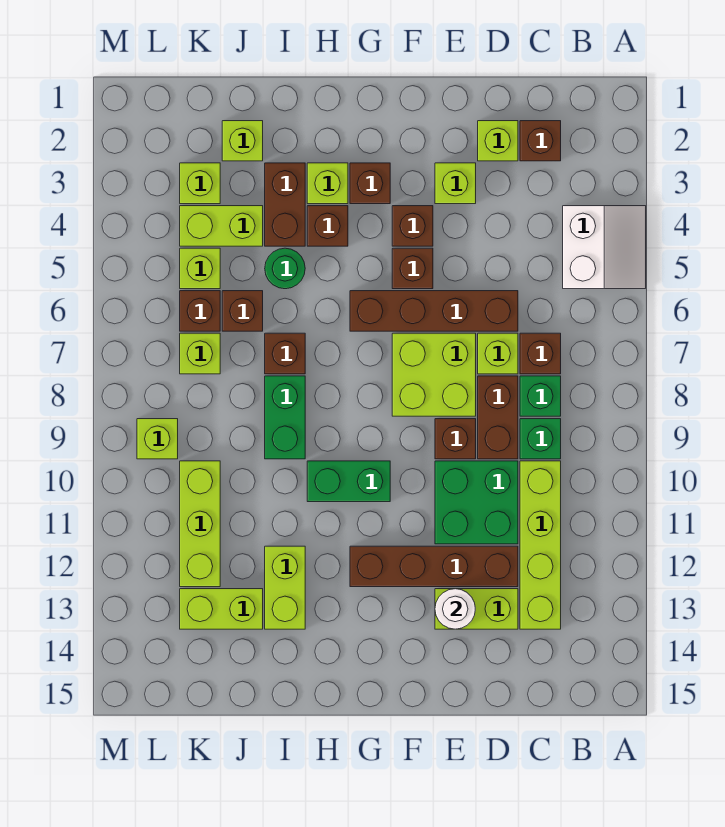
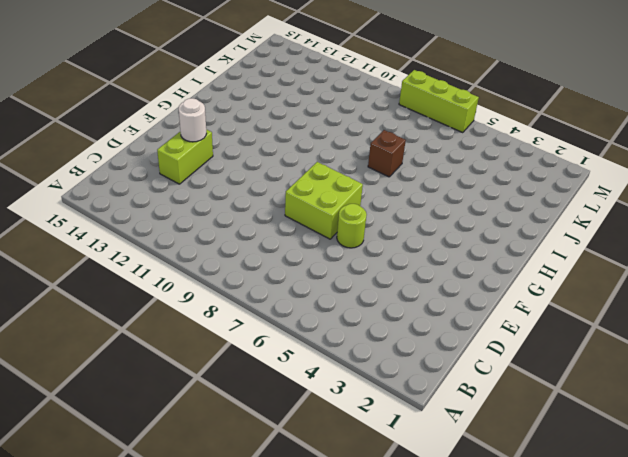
lime round brick E6 level 1 -> brown brick D6:G6 level 1
lime brick M6:M8 level 1 -> lime brick K10:K12 level 1
none -> white slope A4:B5 level 1 top B
none -> brown brick C2 level 1
none -> brown brick C7 level 1
none -> green brick C8 level 1

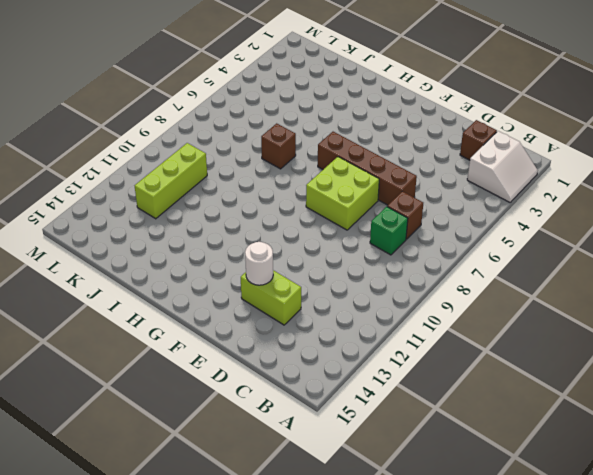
white slope A2:B3 level 1 top B -> white slope A4:B5 level 1 top B
none -> green brick C9 level 1
none -> lime brick C10:C13 level 1
none -> lime brick D2 level 1
none -> lime brick D7 level 1

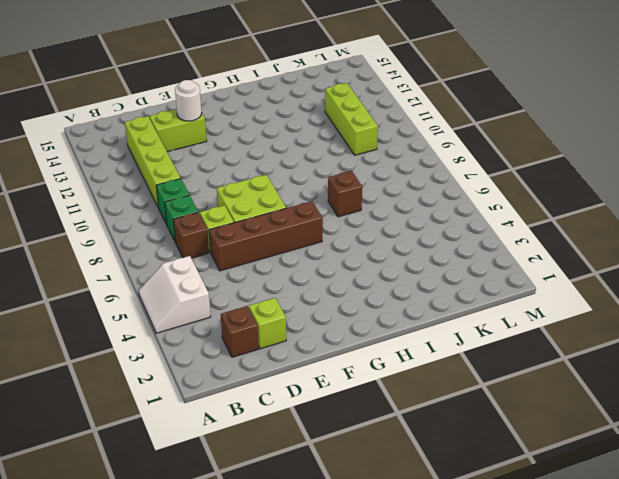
none -> brown brick D8:D9 level 1
none -> green brick D10:E11 level 1
none -> brown brick D12:G12 level 1
none -> lime brick E3 level 1

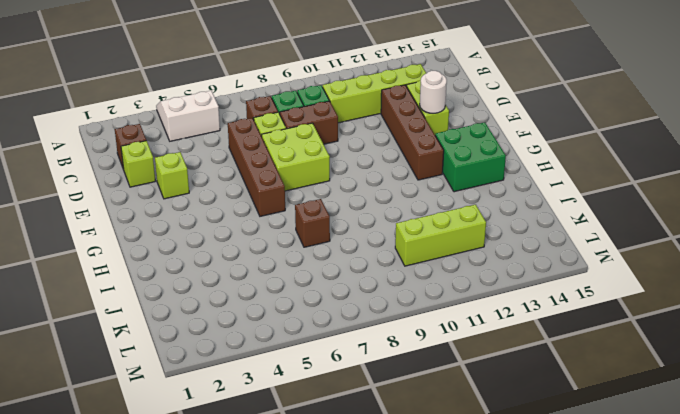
green brick G13:H14 level 1 -> green brick D10:E11 level 1
none -> brown brick E9 level 1
none -> brown brick F4 level 1
none -> brown brick F5 level 1
none -> brown brick G3 level 1

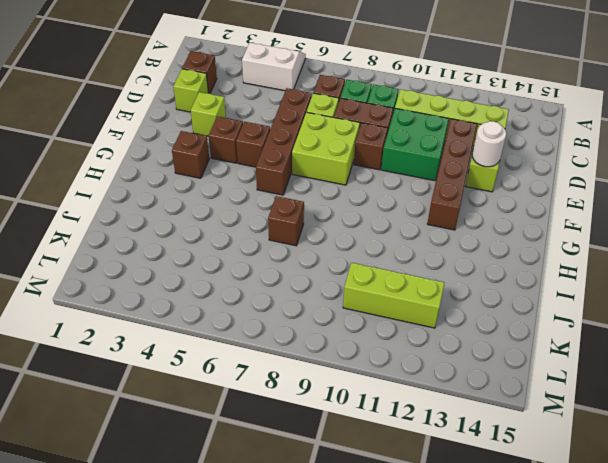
none -> green brick G10:H10 level 1
none -> lime brick H3 level 1
none -> brown brick H4 level 1
none -> brown brick I3:I4 level 1

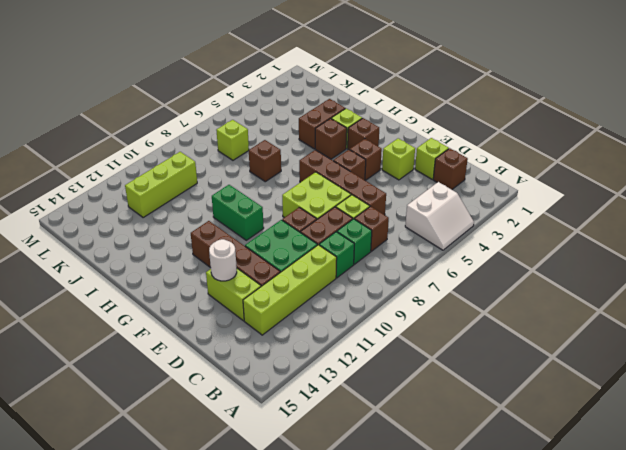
none -> green round brick I5 level 1
none -> green brick I8:I9 level 1
none -> lime brick I12:I13 level 1
none -> lime brick J2 level 1

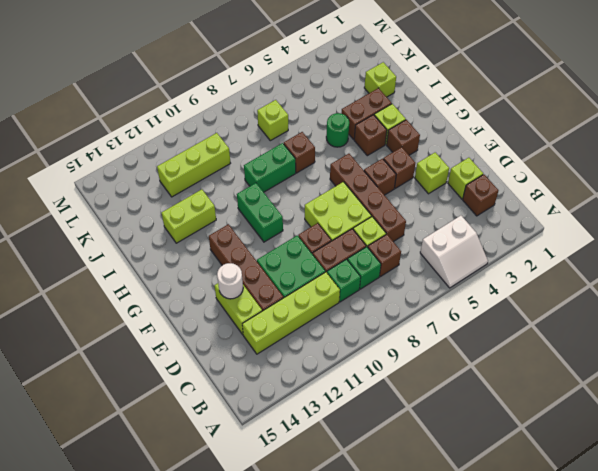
none -> lime brick J4:K4 level 1
none -> brown brick J6 level 1
none -> lime brick J13:K13 level 1
none -> lime brick K3 level 1

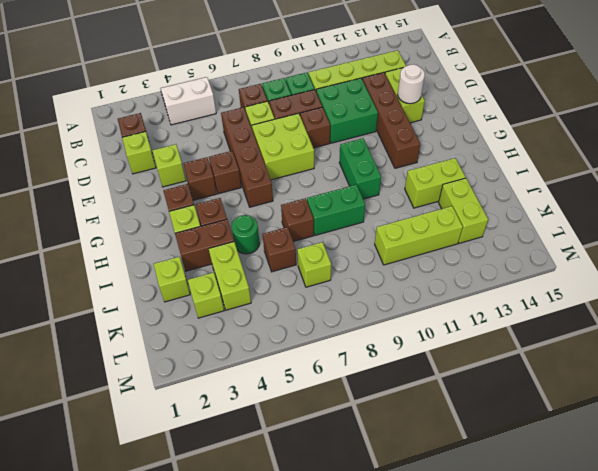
none -> lime brick K5 level 1
none -> brown brick K6 level 1
none -> lime brick L9 level 1

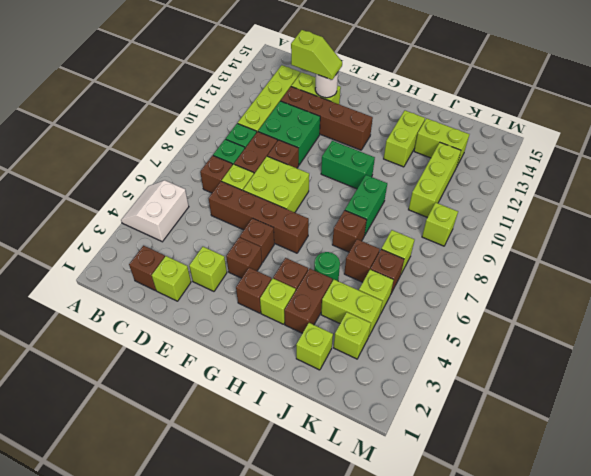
lime slope D13:E13 level 3 top D -> none

